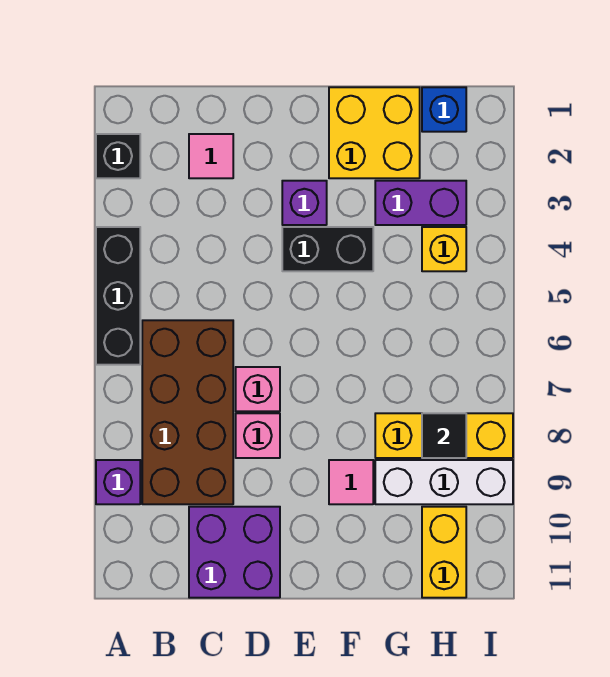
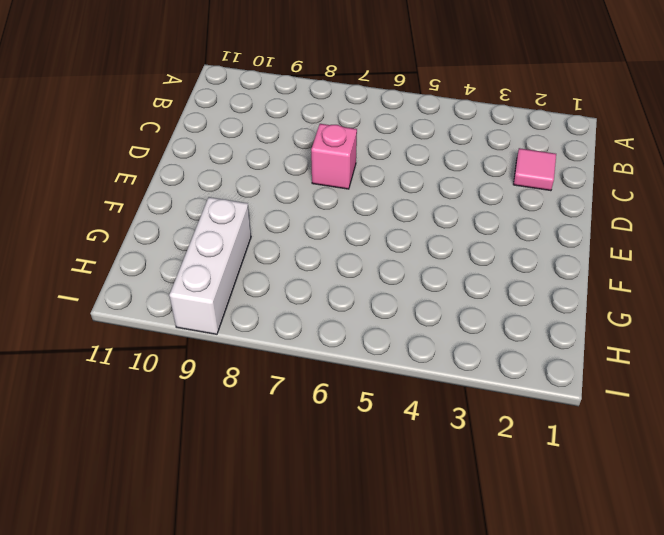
none -> black brick A2 level 1
none -> black brick A4:A6 level 1
none -> purple brick A9 level 1

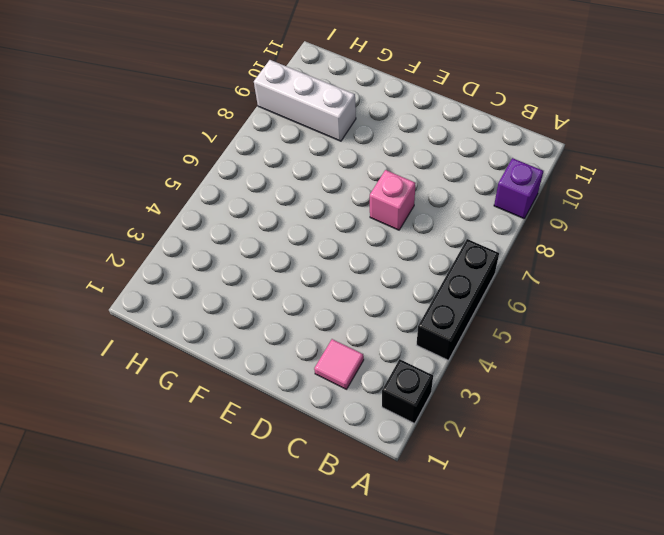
none -> brown brick B6:C9 level 1
none -> purple brick C10:D11 level 1
none -> pink brick D8 level 1

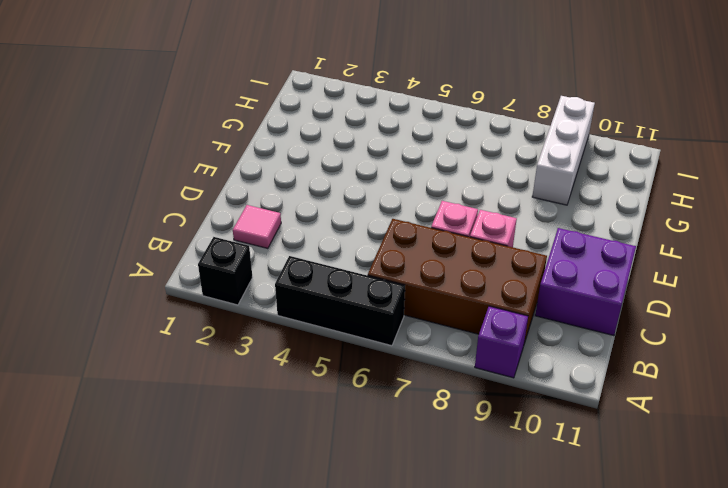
none -> purple brick E3 level 1
none -> black brick E4:F4 level 1
none -> yellow brick F1:G2 level 1

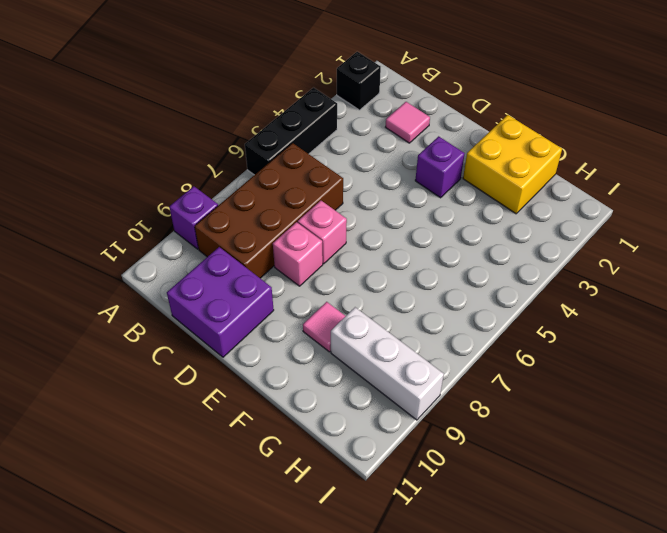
none -> black brick E4:F4 level 1
none -> purple brick G3:H3 level 1
none -> yellow brick G8:I8 level 1

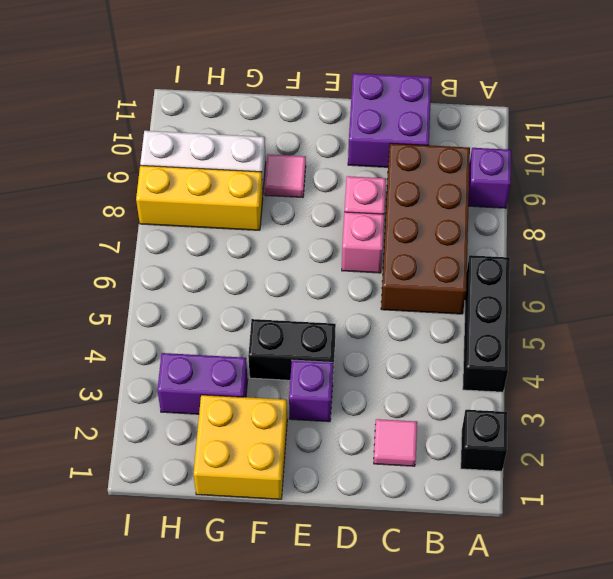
none -> blue brick H1 level 1
none -> yellow brick H4 level 1
none -> yellow brick H10:H11 level 1

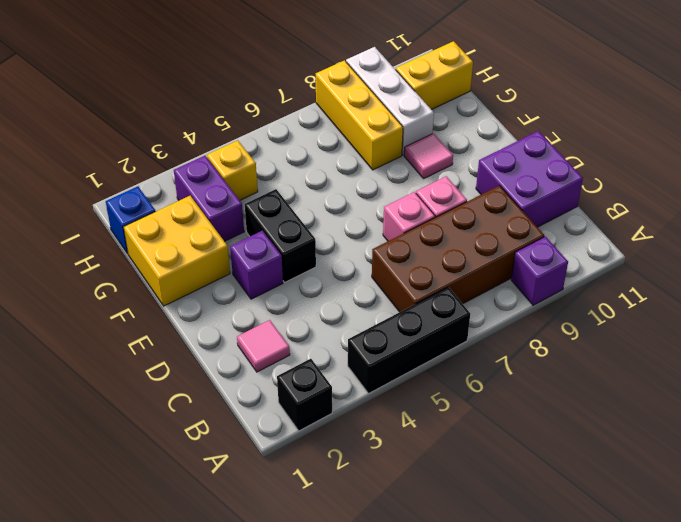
none -> black tile H8 level 2

